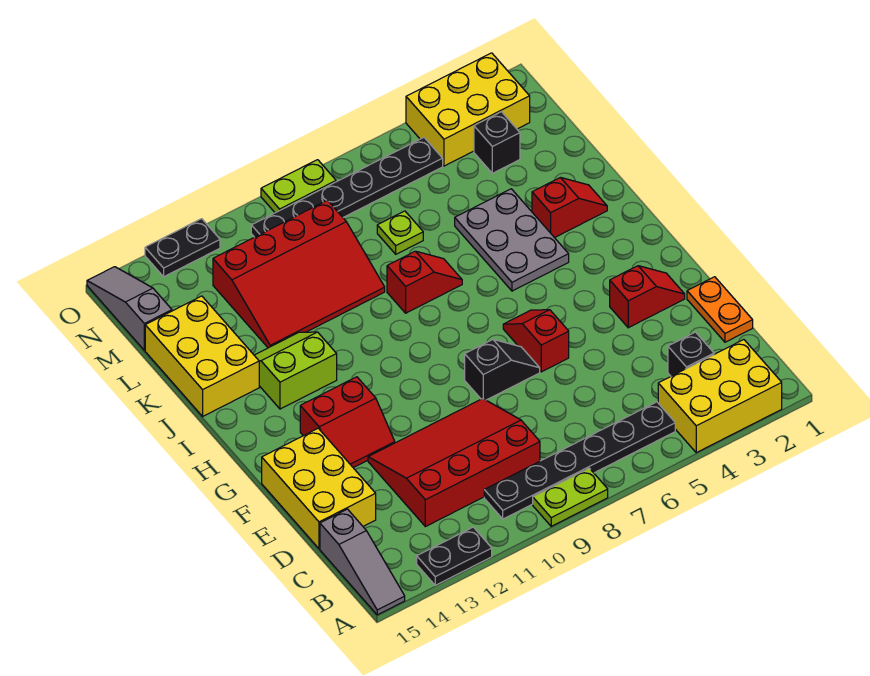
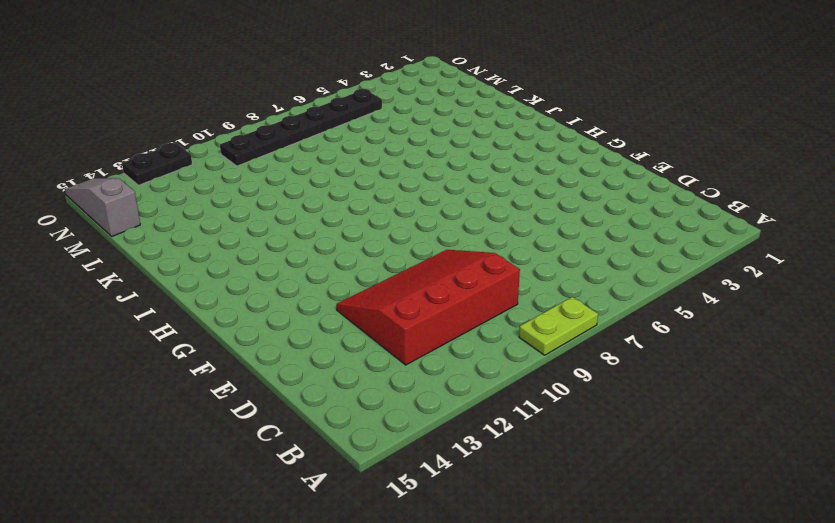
none -> yellow brick A2:B4 level 1
none -> black plate A12:A13 level 1
none -> grey slope A15:C15 level 1 top C

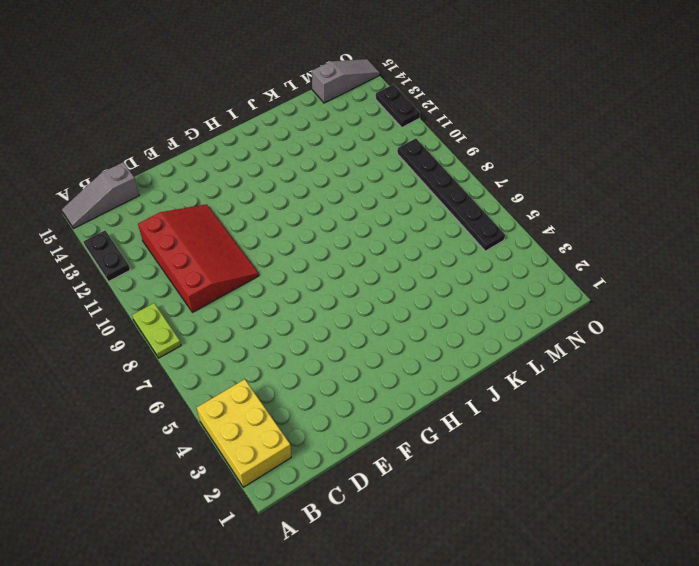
none -> black plate B5:B10 level 1
none -> black brick C3 level 1
none -> orange plate D1:E1 level 1

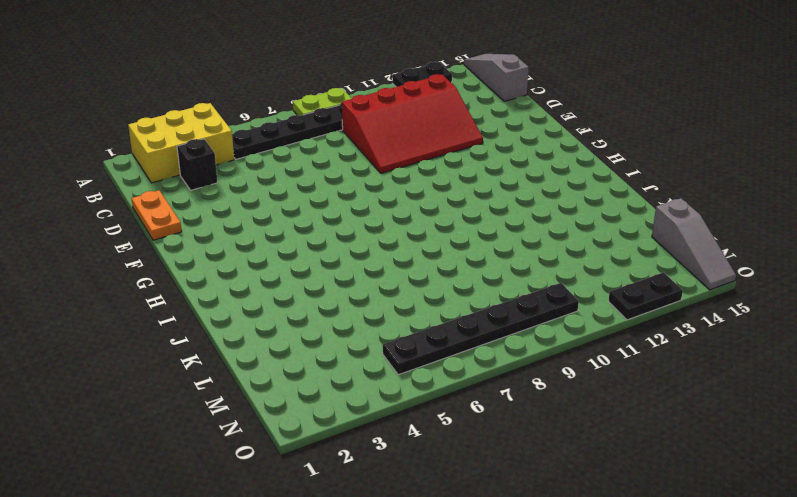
none -> yellow brick D14:F15 level 1
none -> red slope F2:F3 level 1 top 3
none -> red slope F6:G6 level 1 top F

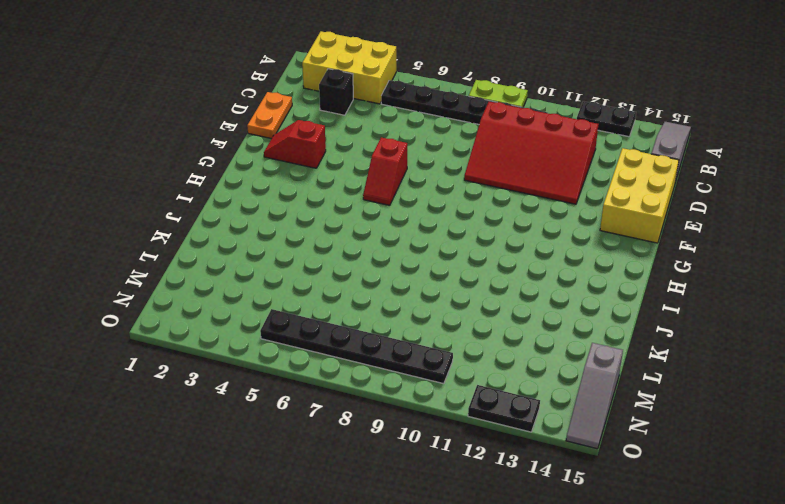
none -> black slope F7:F8 level 1 top 8
none -> red slope F12:G13 level 1 top G
none -> grey plate I4:K5 level 1

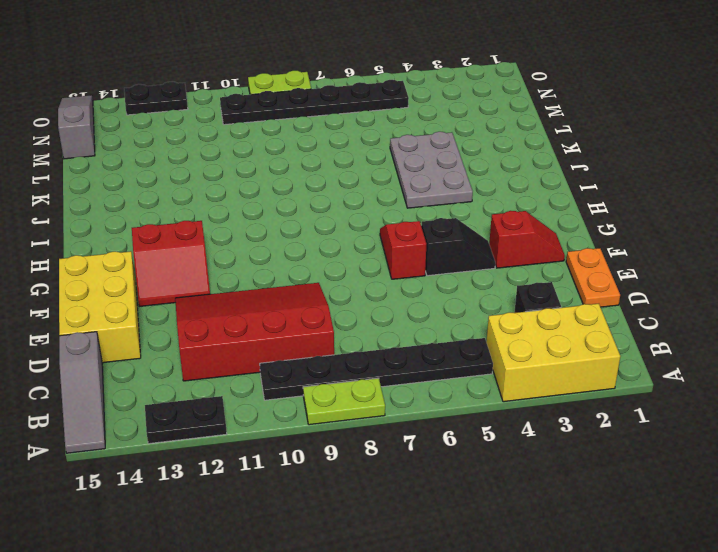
black slope F4:F5 level 1 top 5 -> black slope F7:F8 level 1 top 8
none -> lime slope I12:J13 level 1 top I
none -> red slope J2:J3 level 1 top 3
none -> red slope J7:J8 level 1 top 8

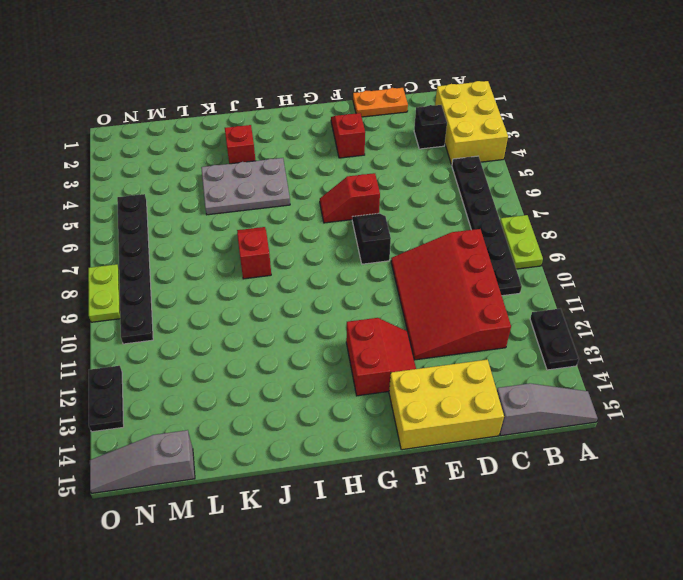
none -> lime slope I12:J13 level 1 top I
none -> yellow brick J14:L15 level 1
none -> red slope K9:M12 level 1 top M

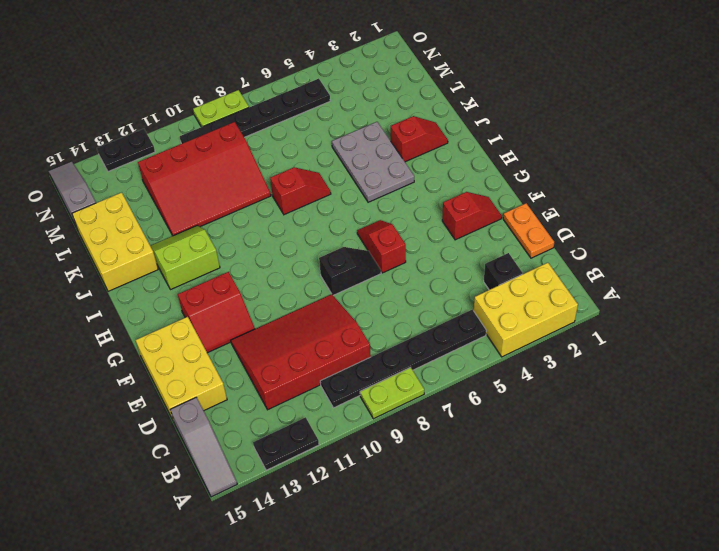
none -> lime plate L7 level 1
none -> black brick M3 level 1
none -> yellow brick N2:O4 level 1

